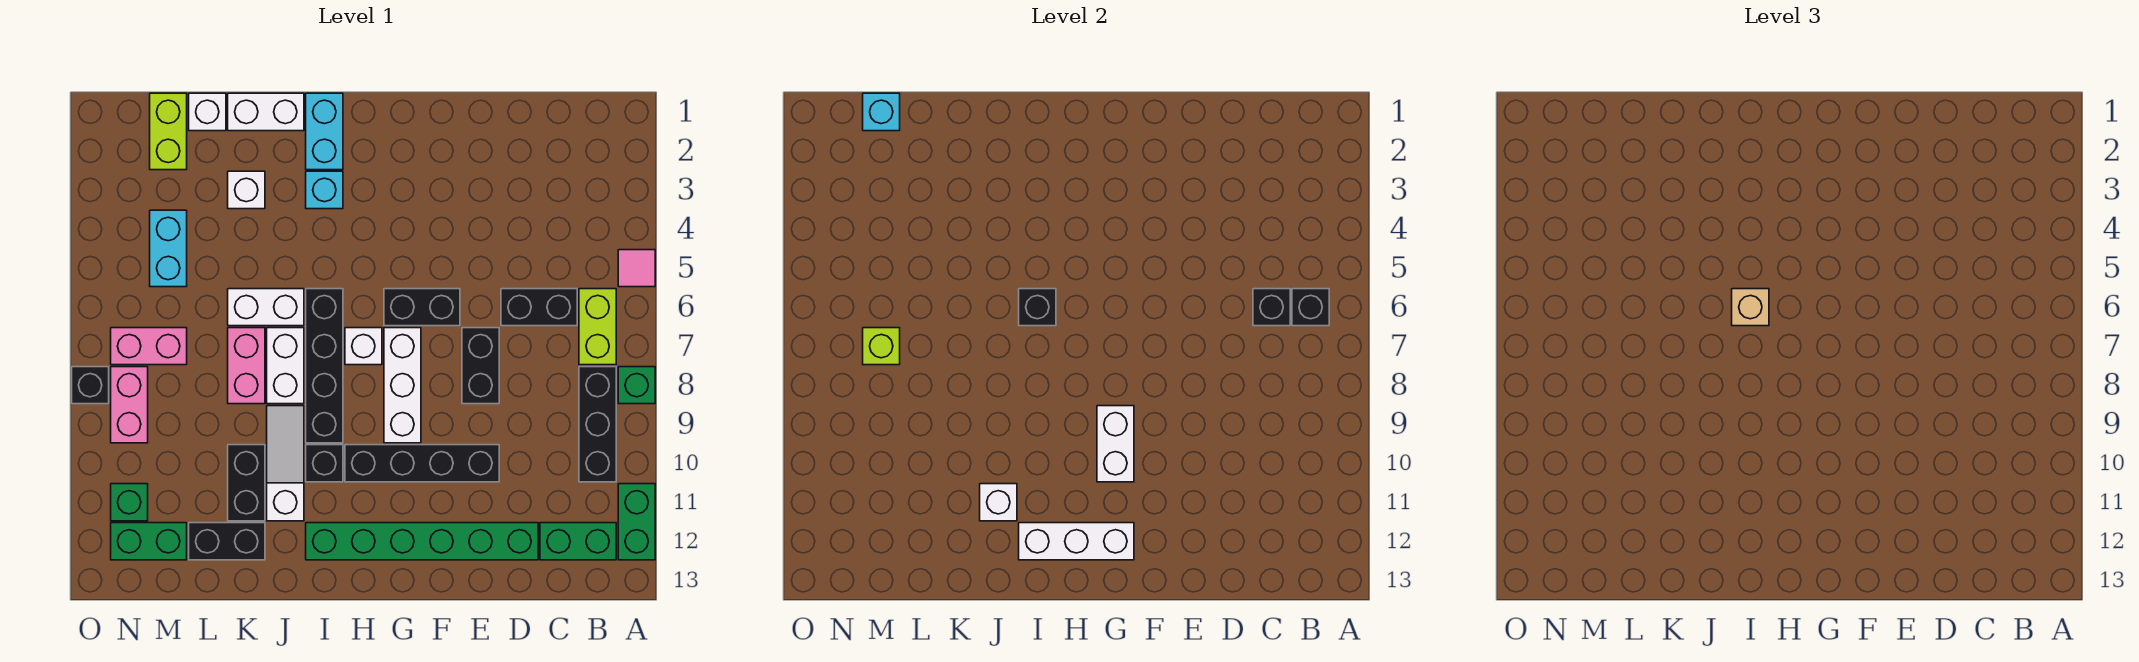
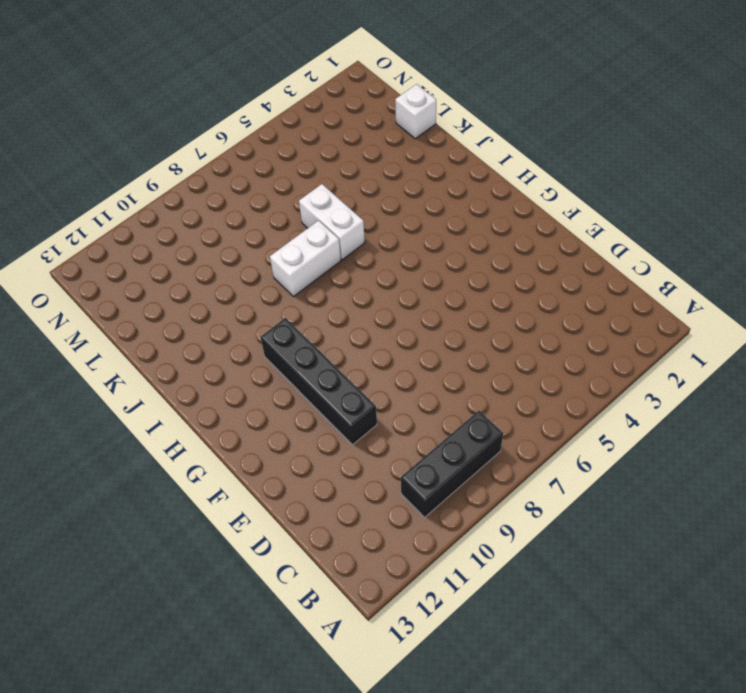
none -> pink tile A5 level 1
none -> green brick A8 level 1
none -> green brick A11:A12 level 1
none -> lime brick B6:B7 level 1

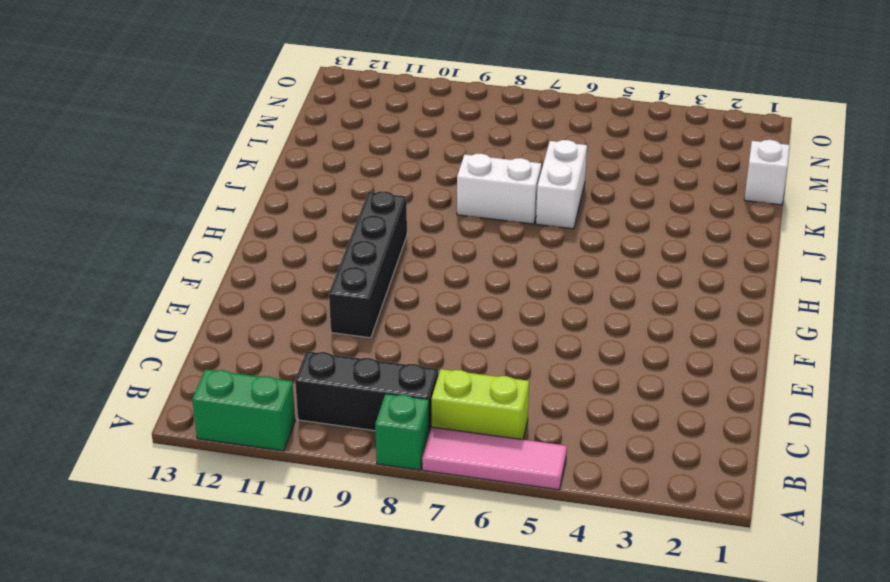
pink tile A5:A7 level 1 -> pink tile A5 level 1
none -> green brick B12:C12 level 1
none -> black brick C6:D6 level 1
none -> green brick D12:I12 level 1
none -> black brick E7:E8 level 1

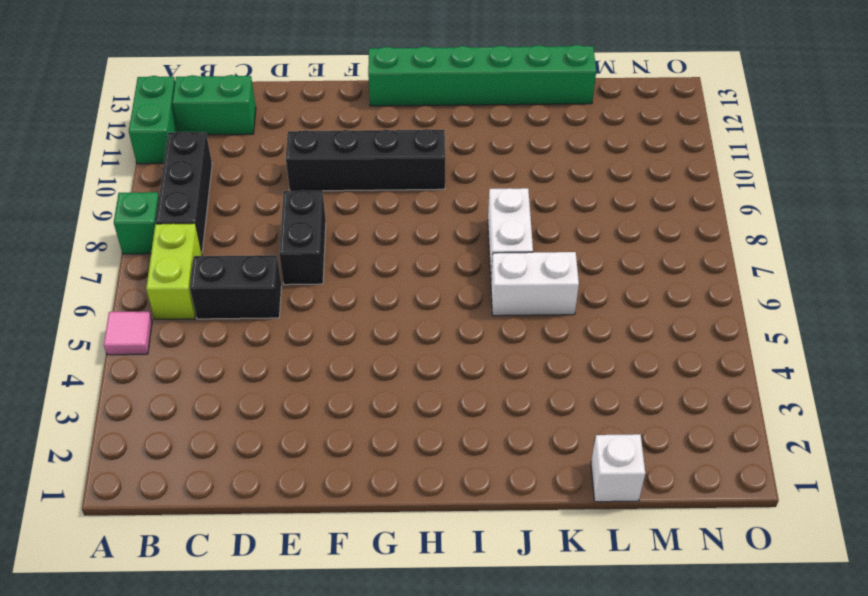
green brick G13:L13 level 1 -> green brick D12:I12 level 1
none -> black brick F6:G6 level 1
none -> white brick G7:G9 level 1
none -> white brick H7 level 1
none -> cyan brick I1:I2 level 1

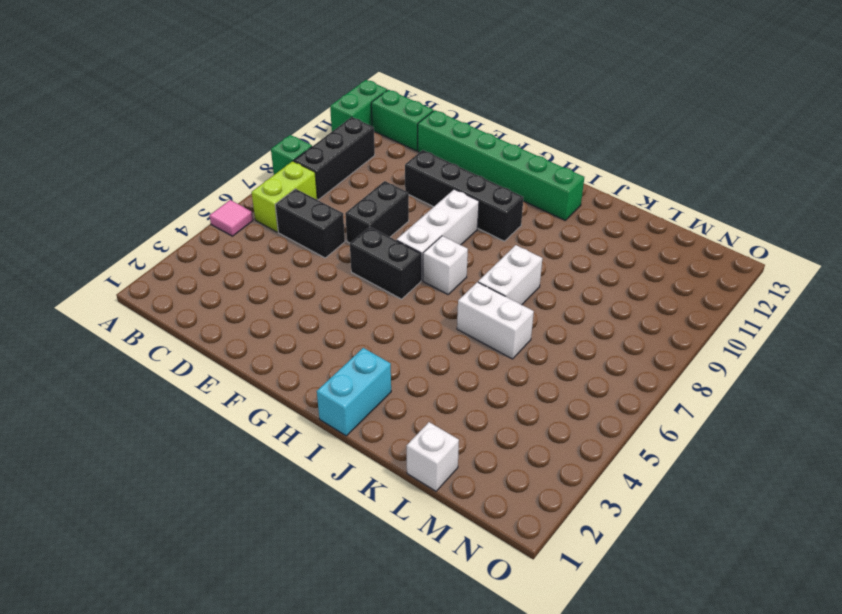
none -> cyan brick I3 level 1
none -> black brick I6:I9 level 1
none -> black brick I10 level 1
none -> white brick J1:K1 level 1

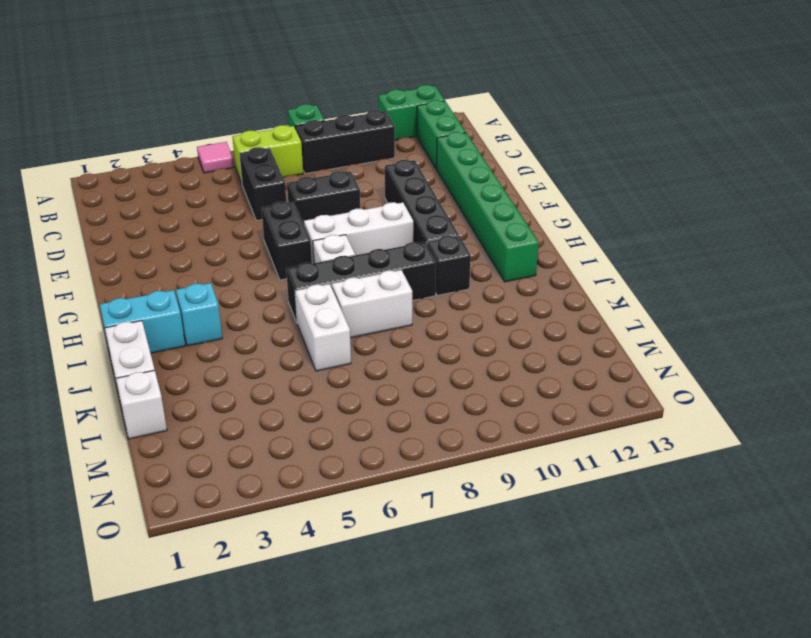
none -> white slope J9:J11 level 1 top 11
none -> white brick K3 level 1
none -> pink brick K7:K8 level 1
none -> black brick K10:K11 level 1

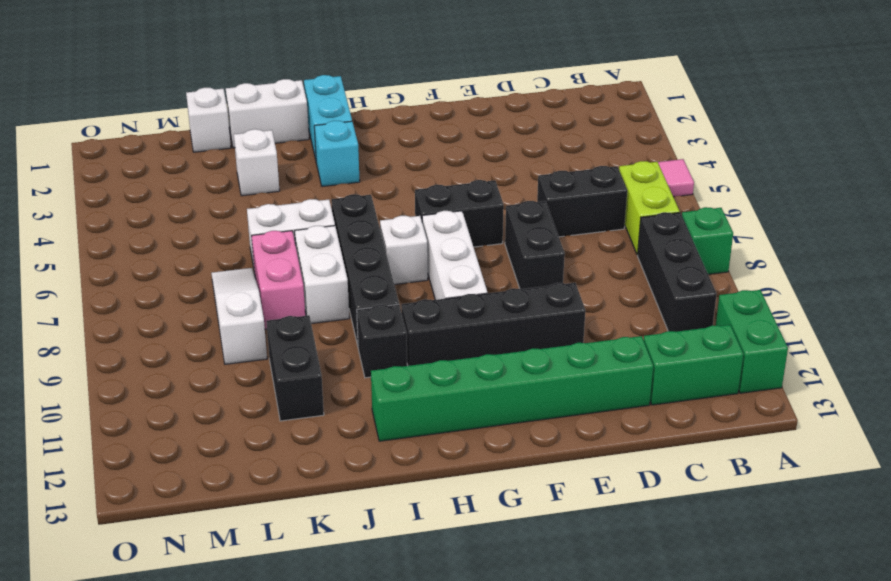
white slope L7:L9 level 1 top 9 -> white slope J9:J11 level 1 top 11
none -> black brick K12:L12 level 1
none -> lime brick M1:M2 level 1
none -> cyan brick M4:M5 level 1
none -> pink brick M7:N7 level 1

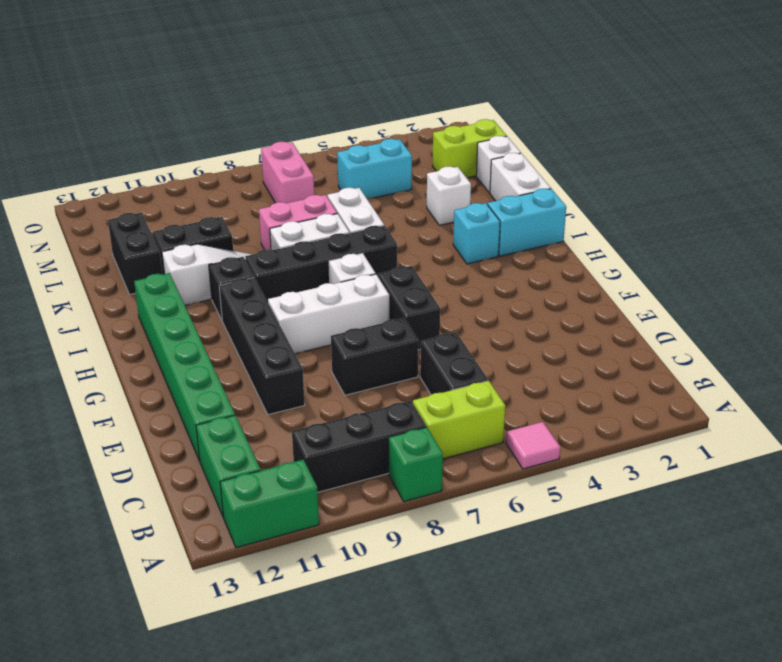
none -> green brick M12:N12 level 1
none -> pink brick N8:N9 level 1
none -> green brick N11 level 1
none -> black brick O8 level 1

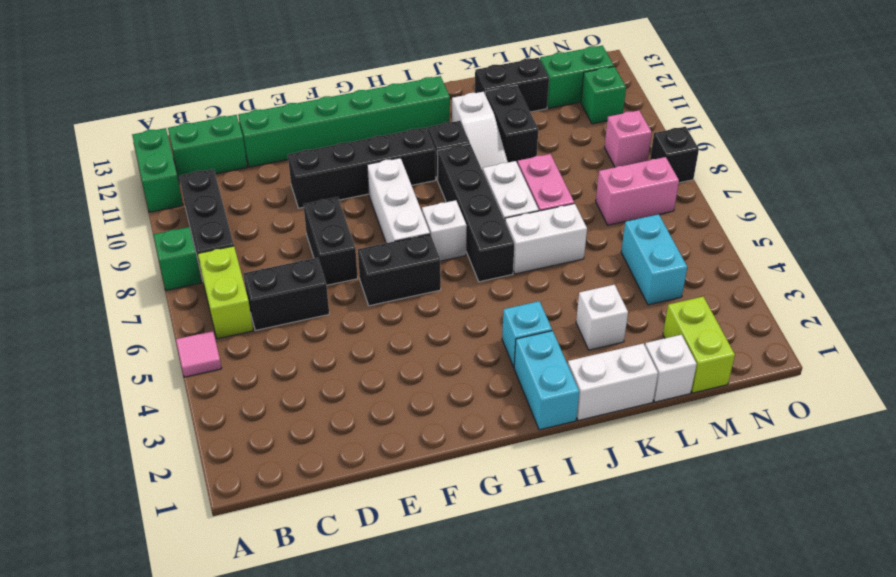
pink brick N9 level 1 -> pink brick N8:N9 level 1
none -> black brick B6 level 2
none -> black brick C6 level 2
none -> white brick G9:G10 level 2
none -> white brick G12:I12 level 2

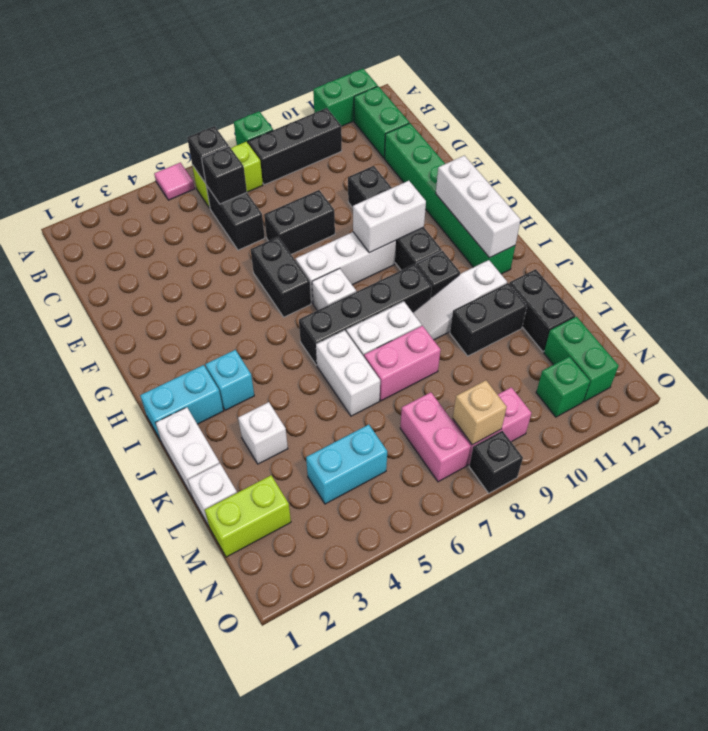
tan brick N8 level 2 -> tan brick I6 level 3
none -> black brick I6 level 2
none -> white brick J11 level 2
none -> cyan brick M1 level 2
none -> lime brick M7 level 2

